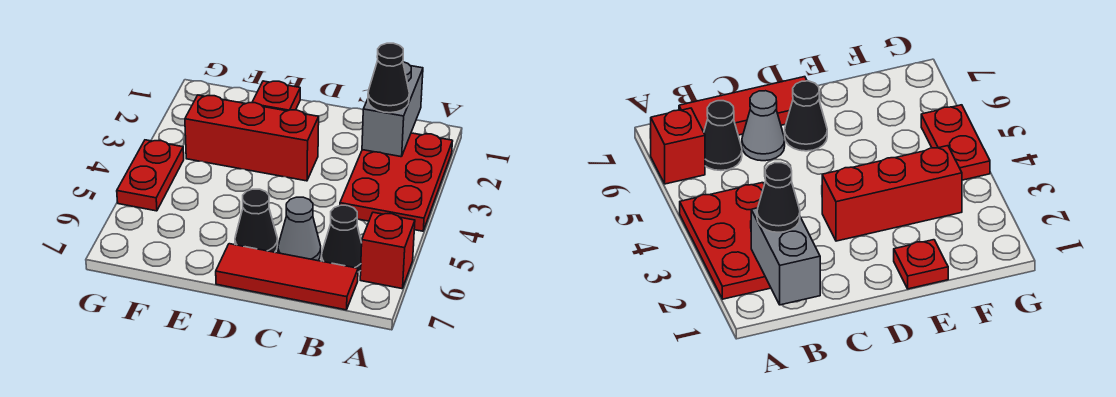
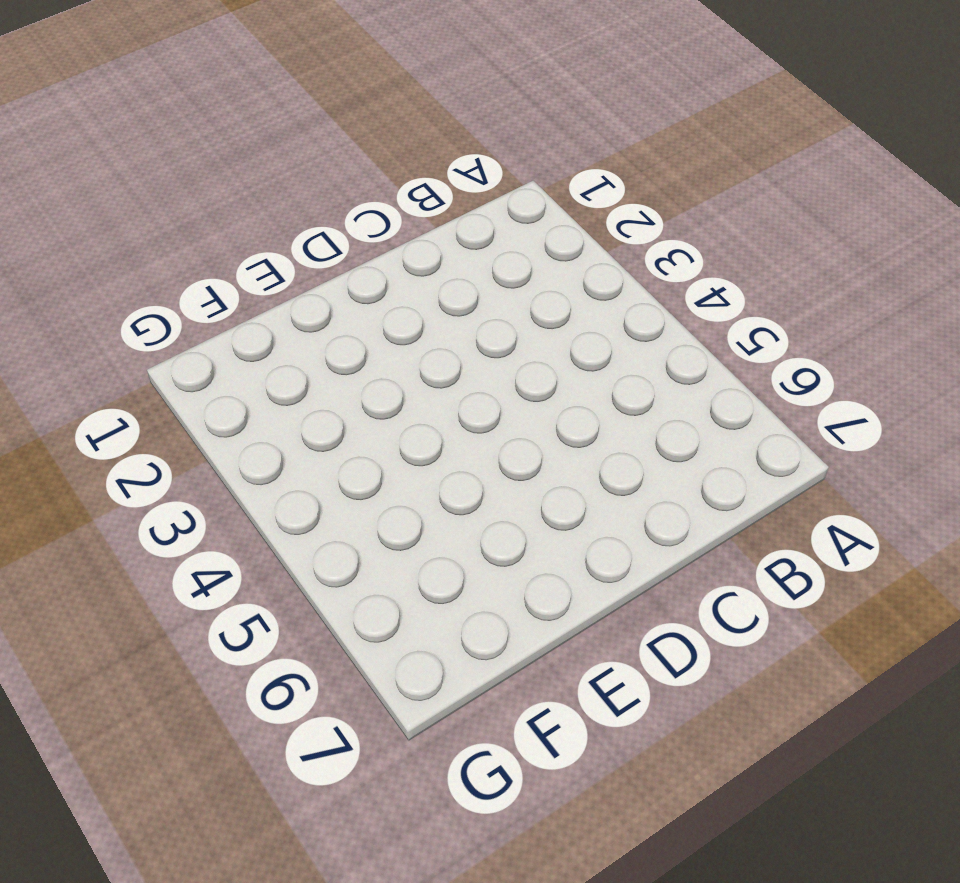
none -> red plate A2:B4 level 1
none -> red brick A6 level 1

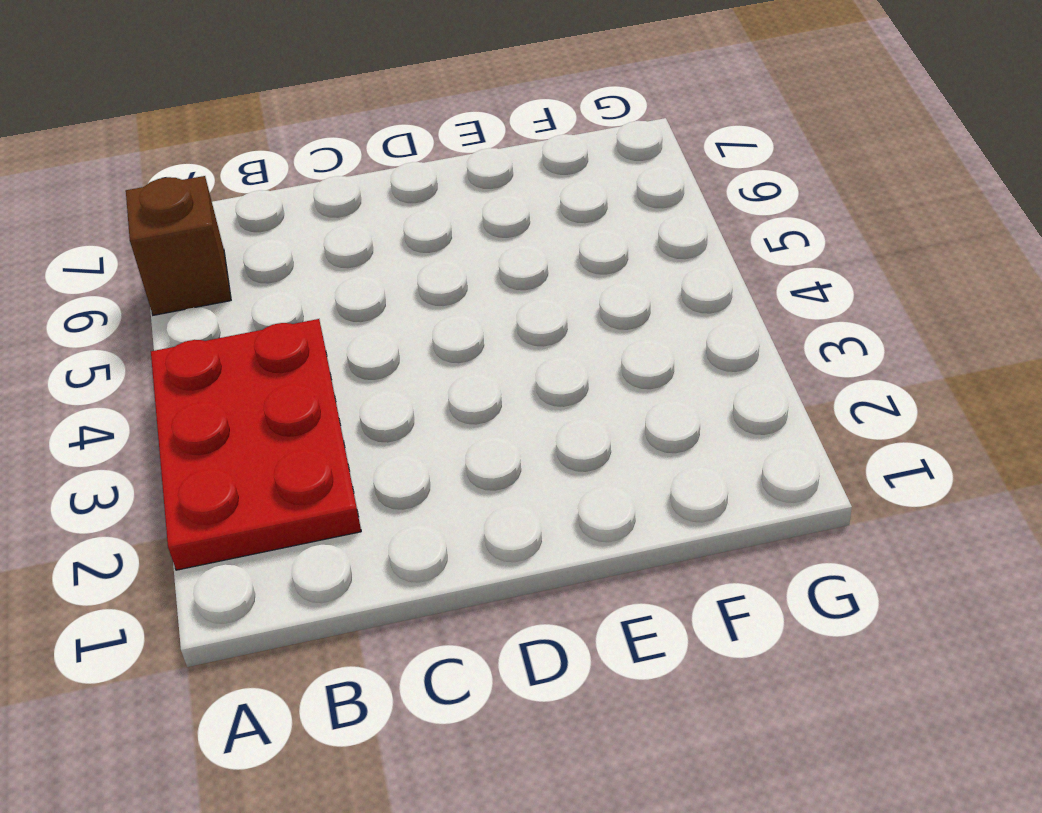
brown brick A6 level 1 -> red brick A6 level 1
none -> black cone B6 level 1
none -> red tile B7:D7 level 1

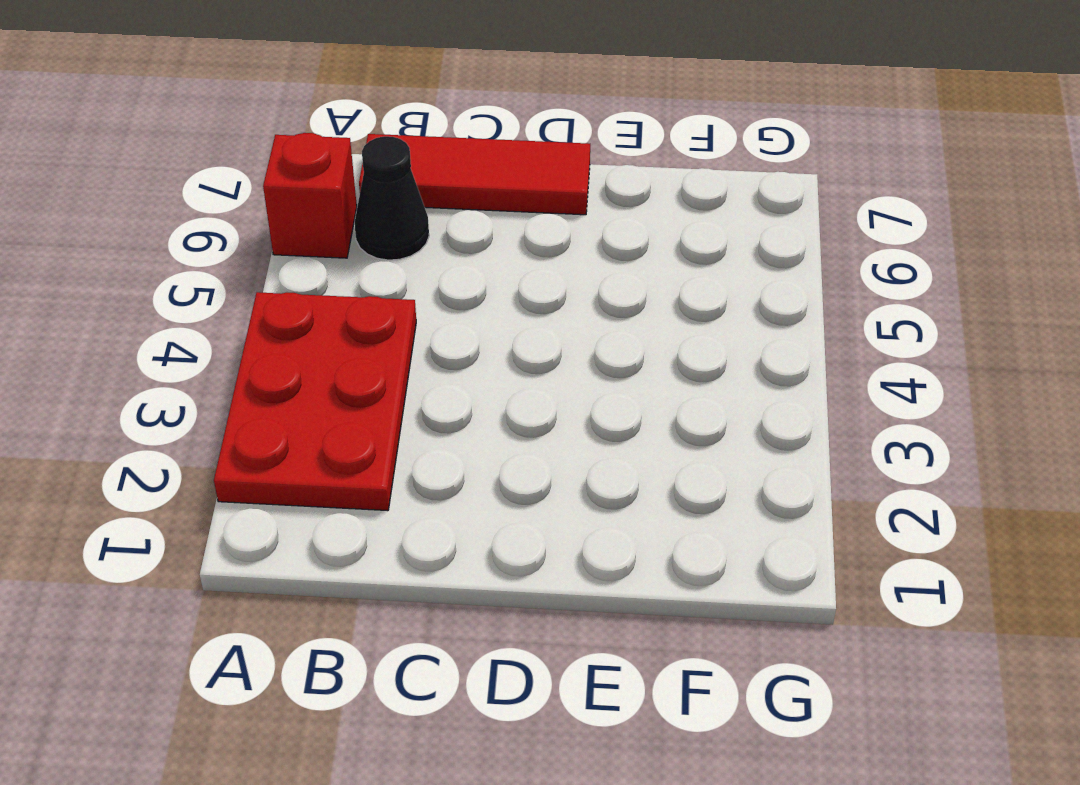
none -> grey cone C6 level 1
none -> red brick D3:F3 level 1

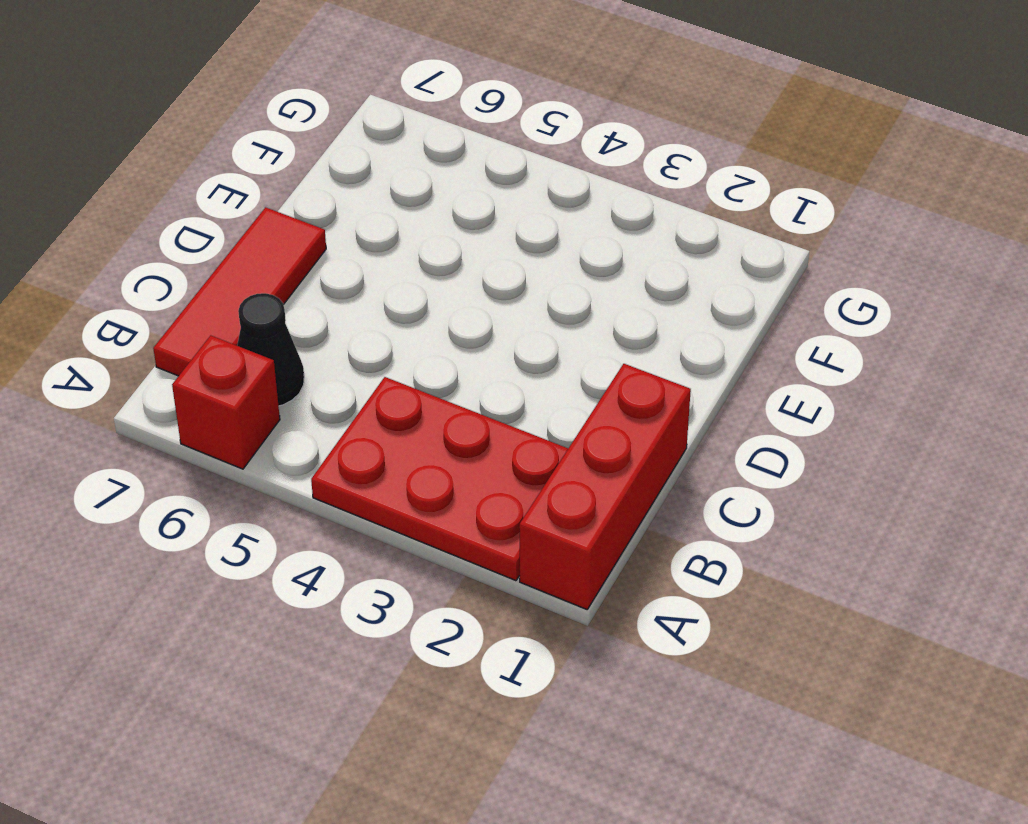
red brick A1:C1 level 1 -> red brick D3:F3 level 1
none -> grey cone C6 level 1
none -> black cone D6 level 1

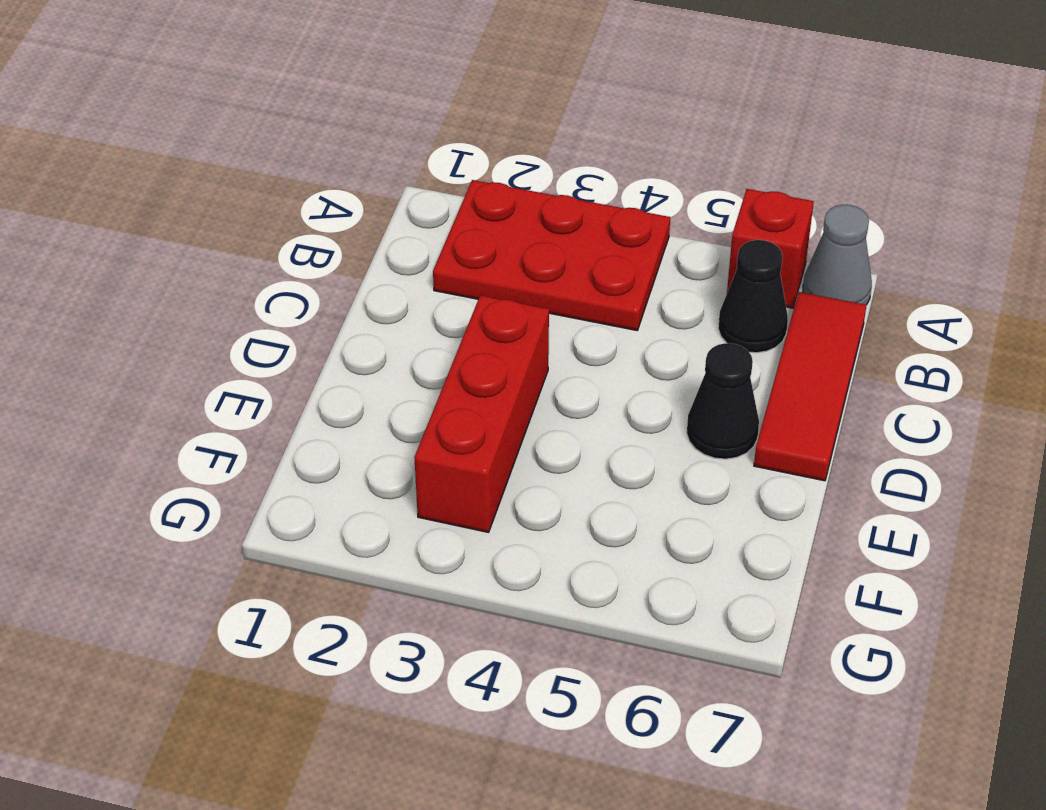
grey cone A7 level 1 -> grey cone C6 level 1
none -> red plate E1 level 1
none -> red plate G4:G5 level 1

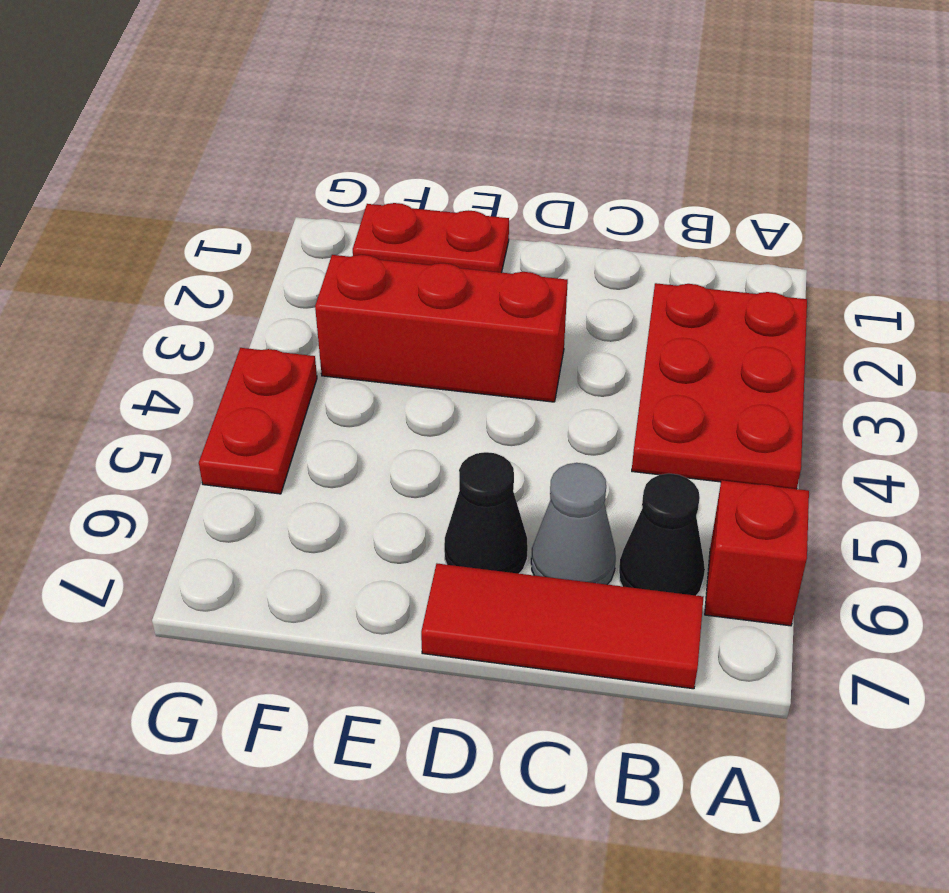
red plate E1:F1 level 1 -> red plate E1 level 1
none -> grey brick B1:B2 level 2
none -> black cone B2 level 3

